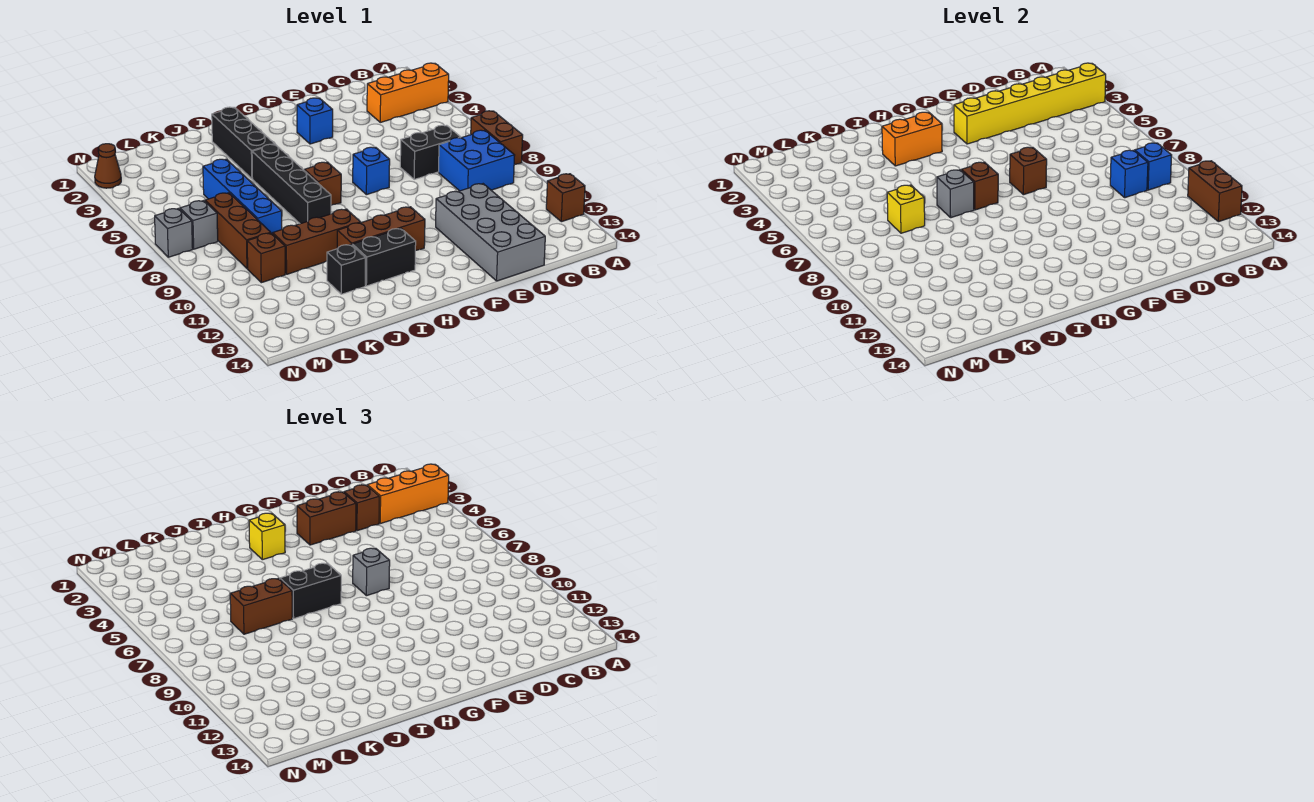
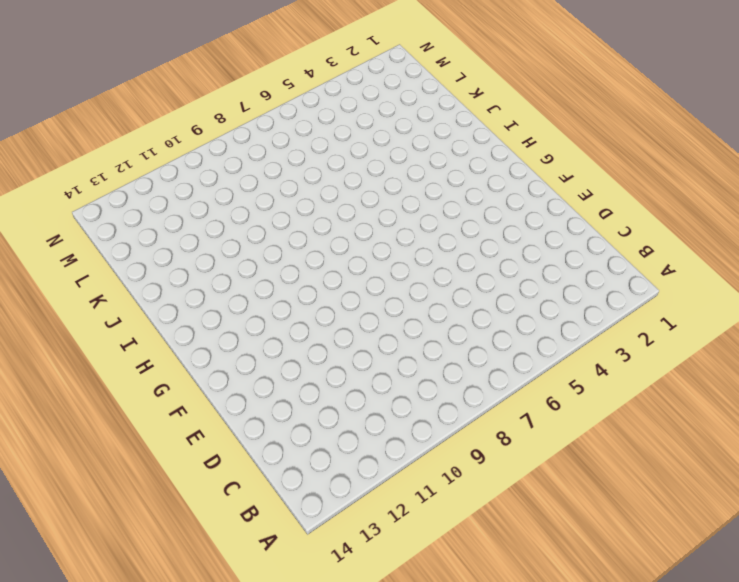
none -> orange brick A3:C3 level 1
none -> brown brick A7:A8 level 1
none -> brown brick A12 level 1
none -> blue brick B8:C9 level 1

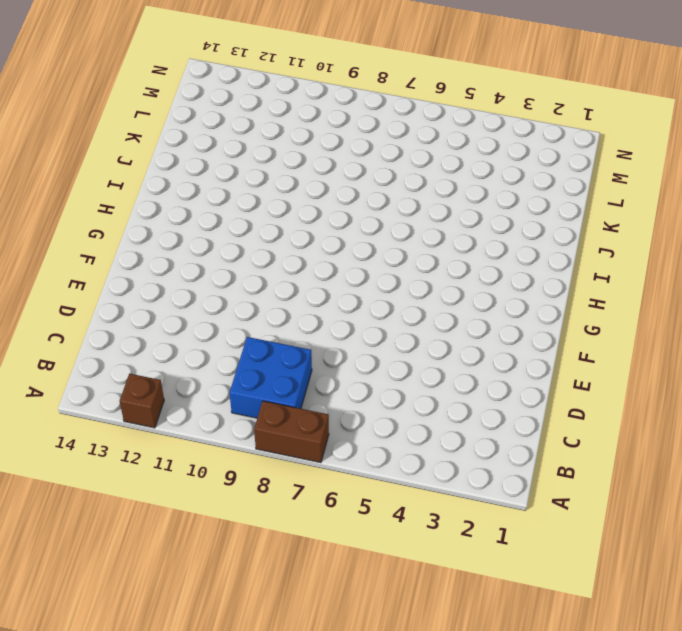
none -> orange brick A3:C3 level 1
none -> black brick C7:D7 level 1
none -> grey brick D11:E14 level 1
none -> blue brick F3 level 1

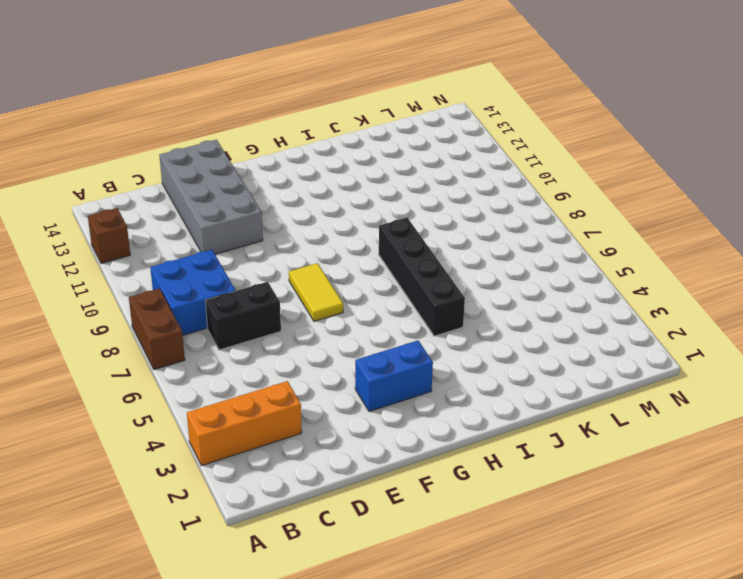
blue brick F3:G3 level 1 -> blue brick F3 level 1
yellow tile F7:F8 level 1 -> blue brick F7 level 1
none -> brown brick G11:I11 level 1
none -> brown brick H7 level 1
none -> black brick H12:I12 level 1
none -> black brick I2:I4 level 1

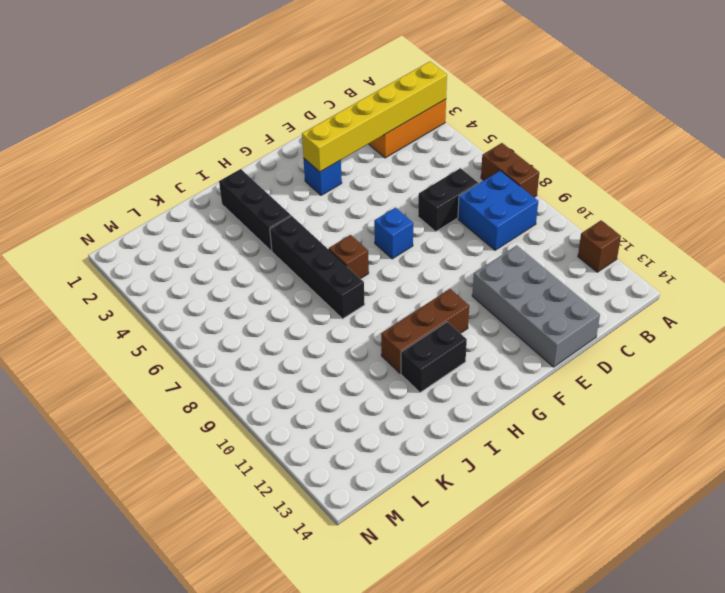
none -> brown brick I10:K10 level 1
none -> black brick J12 level 1
none -> blue brick K5:K8 level 1
none -> brown brick L7:L9 level 1

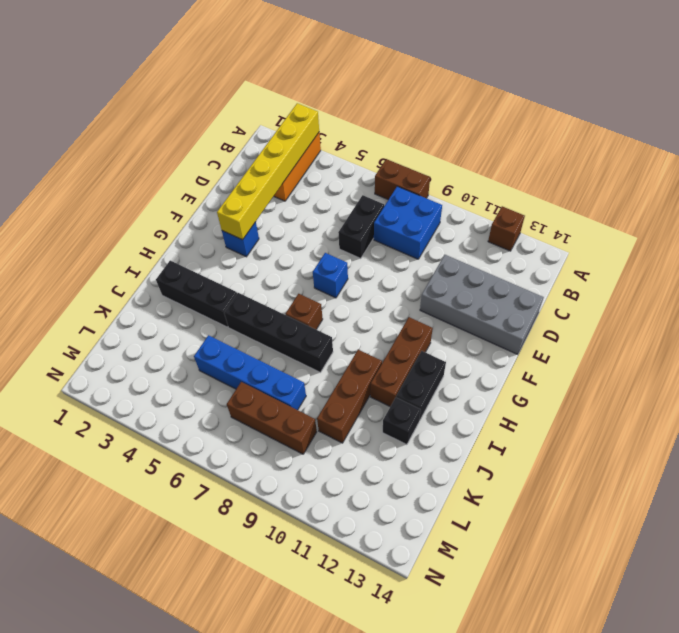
none -> brown brick L10 level 1
none -> grey brick M7 level 1
none -> brown cone N2 level 1
none -> grey brick N7 level 1

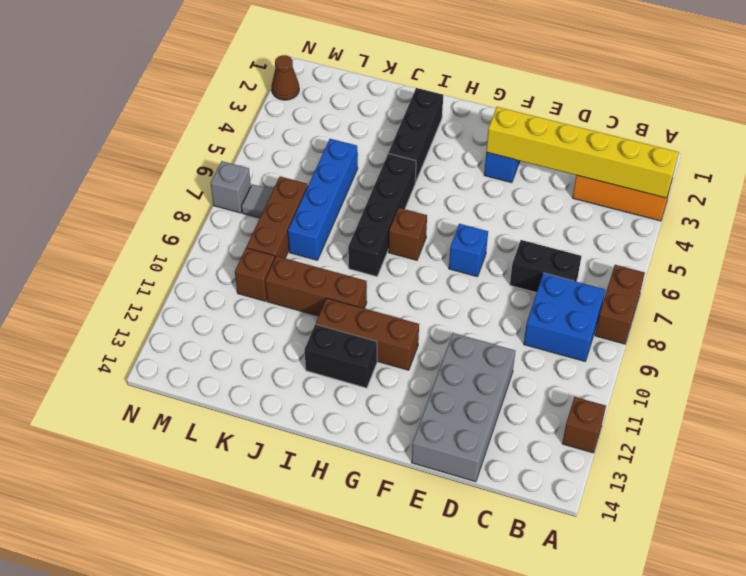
grey tile M7 level 1 -> grey brick M7 level 1
none -> black brick J12 level 1
none -> brown brick A11:A12 level 2
none -> blue brick B9 level 2
none -> blue brick C9 level 2

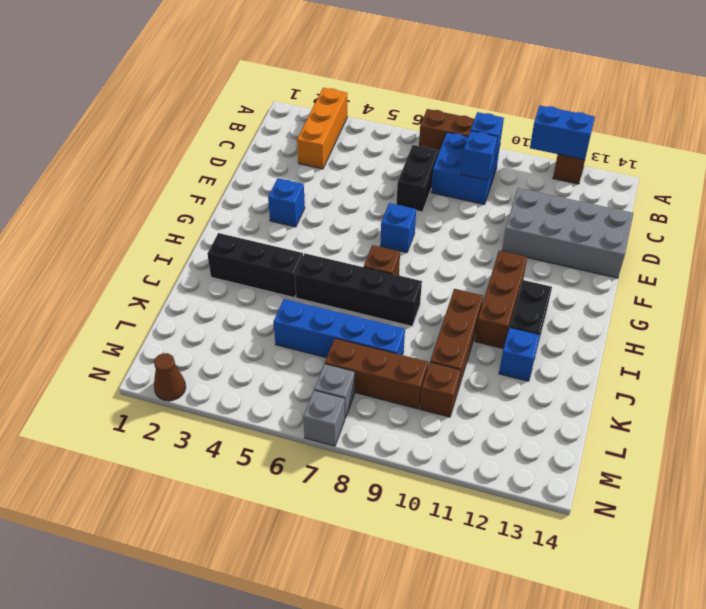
blue brick A11:A12 level 2 -> brown brick A11:A12 level 2
blue brick J12 level 1 -> black brick J12 level 1
none -> yellow brick A3:F3 level 2
none -> brown brick F7 level 2
none -> orange brick H3:I3 level 2
none -> brown brick H7 level 2

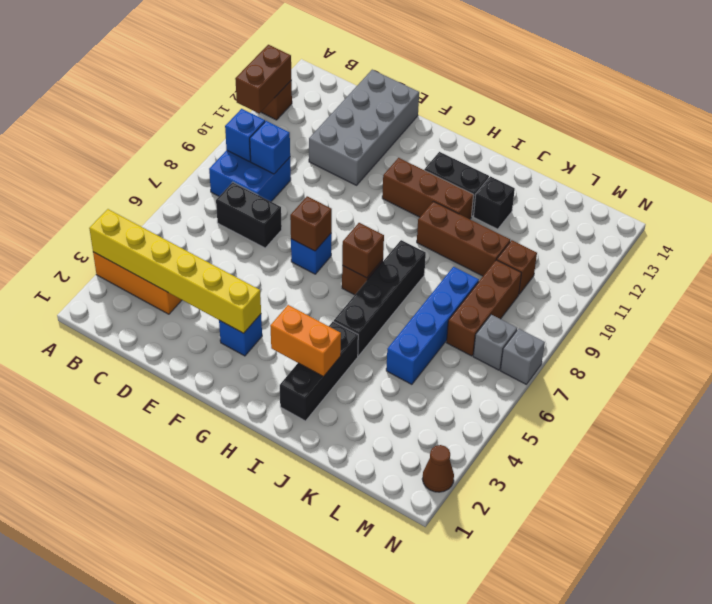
none -> brown brick A7:A8 level 1
none -> grey brick I7 level 2
none -> yellow brick K7 level 2
none -> orange brick A3:C3 level 3

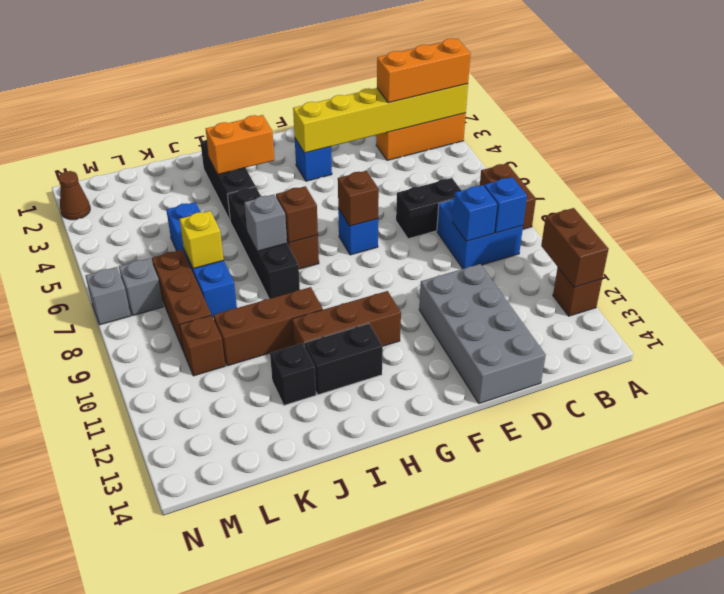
none -> brown brick D3 level 3
none -> brown brick E3:F3 level 3
none -> grey brick F7 level 3
none -> yellow brick H3 level 3

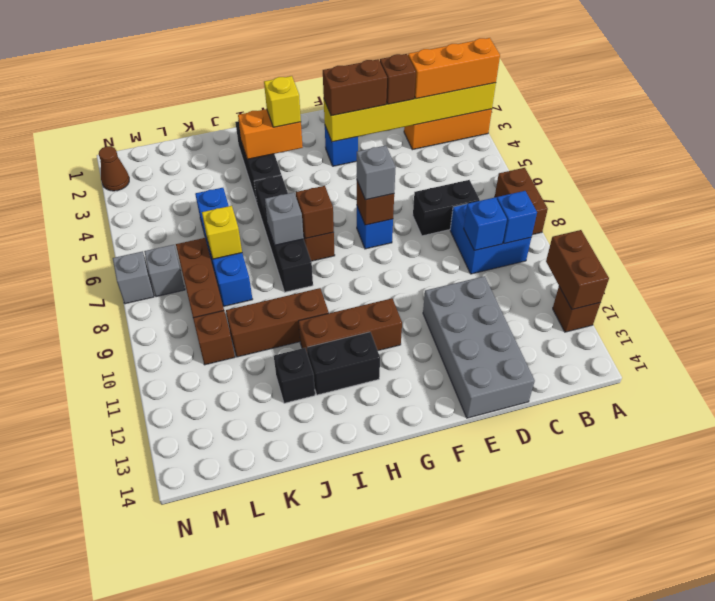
none -> black brick H7:I7 level 3
none -> brown brick J7:K7 level 3

